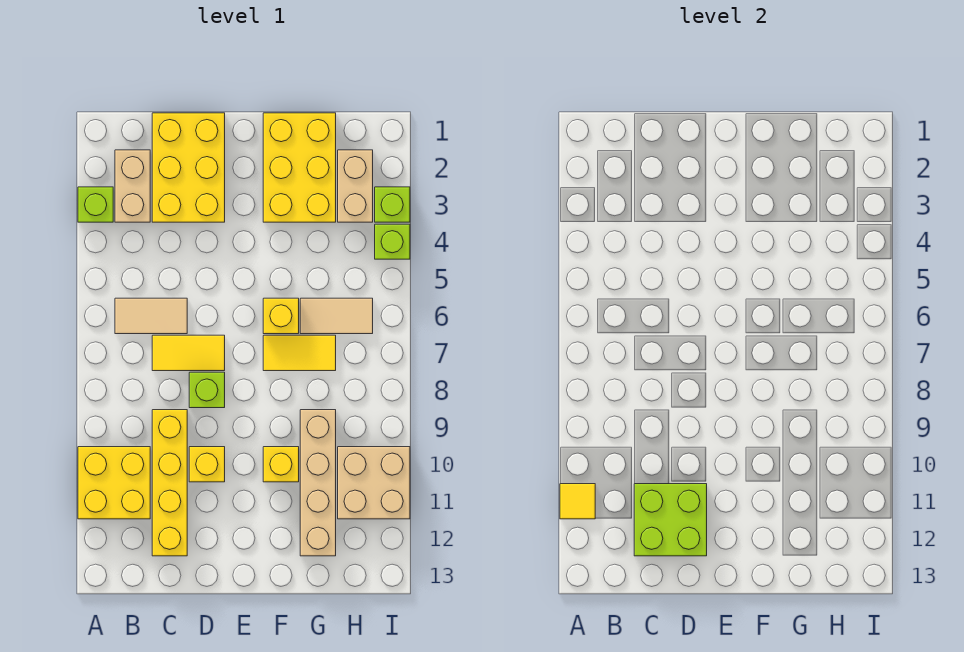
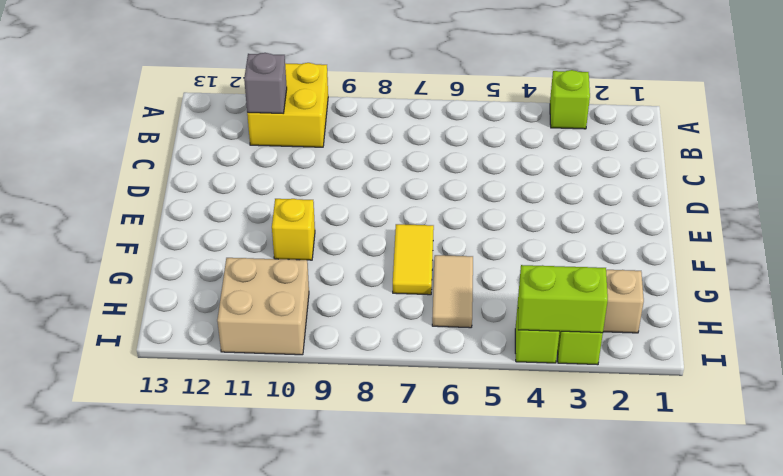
grey brick B11 level 2 -> none
lime brick I3:I4 level 2 -> none
none -> tan brick B2:B3 level 1
none -> tan tile B6:C6 level 1
none -> yellow brick C1:D3 level 1

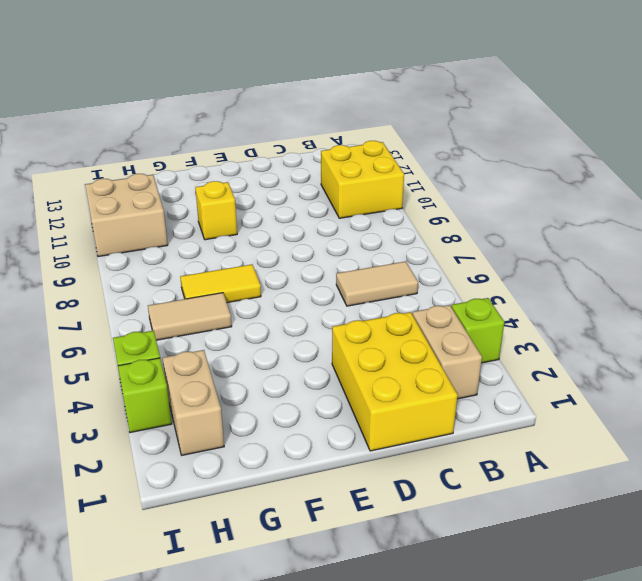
none -> yellow tile C7:D7 level 1
none -> yellow brick C9:C12 level 1
none -> lime brick D8 level 1

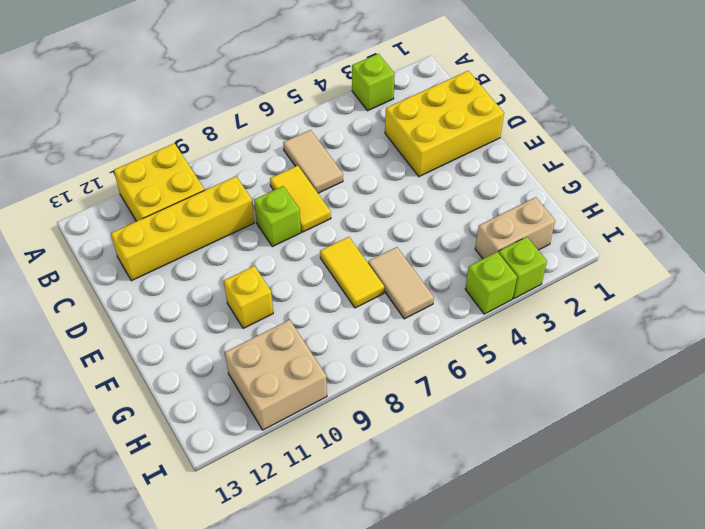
none -> tan brick B2:B3 level 1
none -> yellow brick D10 level 1
none -> yellow brick F1:G3 level 1

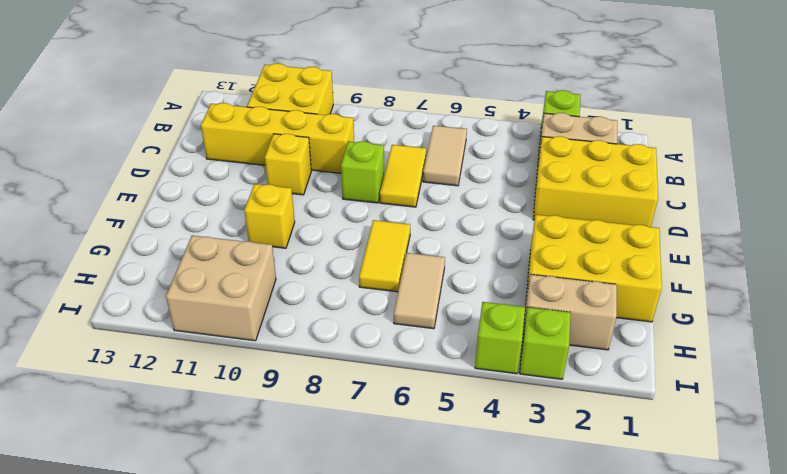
none -> yellow brick F6 level 1
none -> tan brick G9:G12 level 1
none -> yellow tile A11 level 2

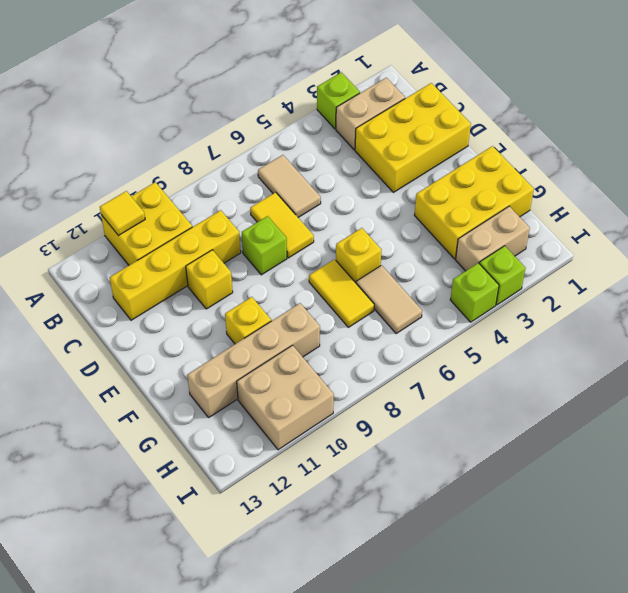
none -> lime brick C11:D12 level 2

